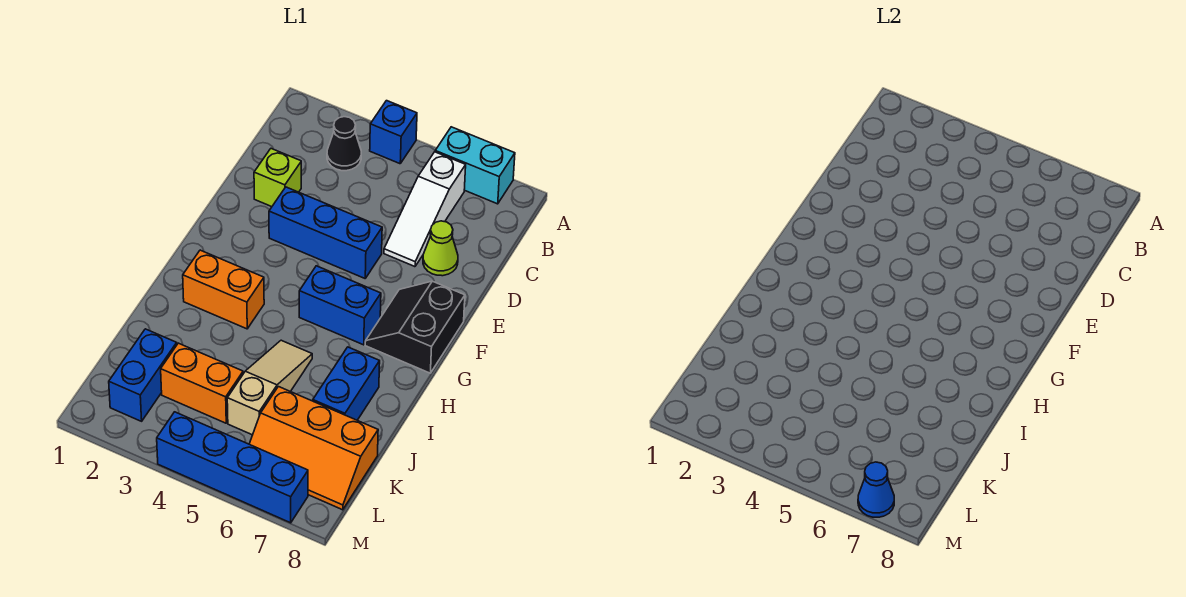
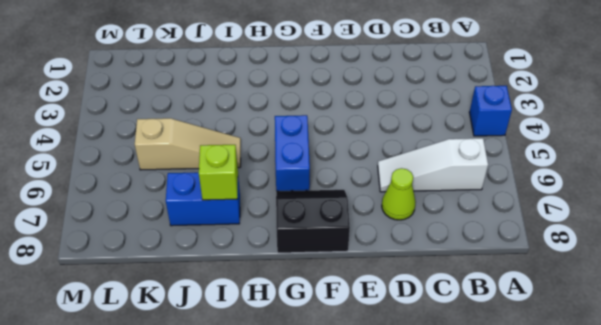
lime brick I7 level 2 -> lime brick D2 level 1
none -> cyan brick A6:A7 level 1
none -> black cone B3 level 1
none -> blue brick E3:E5 level 1

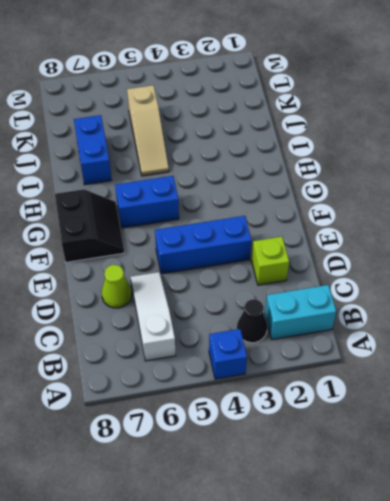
cyan brick B1:B2 level 1 -> cyan brick A6:A7 level 1
none -> orange brick H2:H3 level 1
none -> blue brick K2:L2 level 1
none -> orange brick K3:K4 level 1

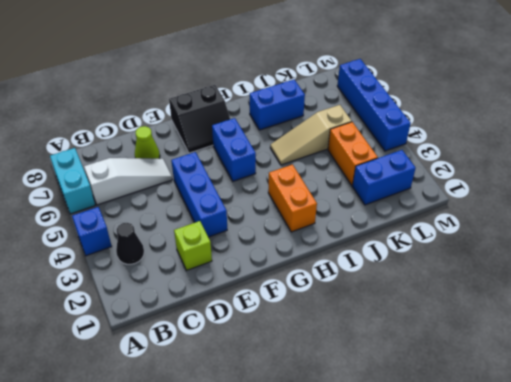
none -> orange slope K6:L8 level 1 top K
none -> blue cone M7 level 2

